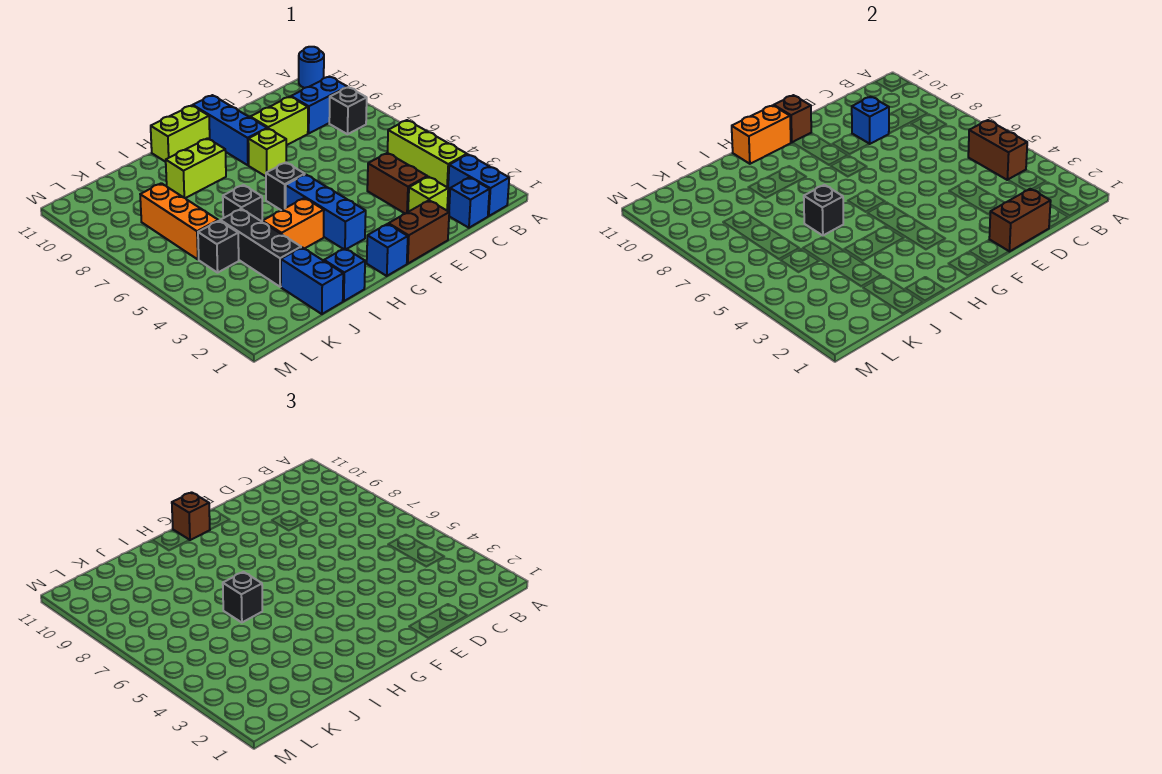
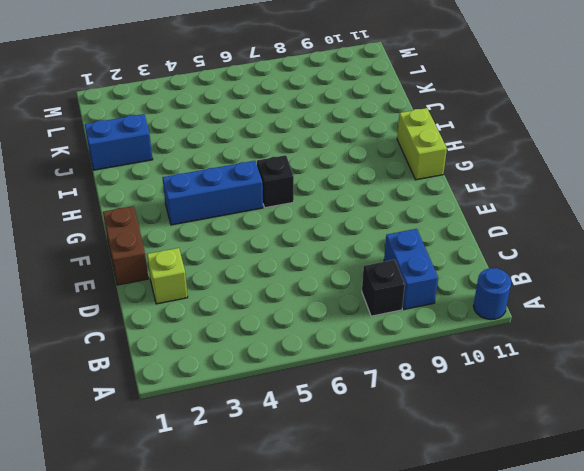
none -> blue brick B1:B2 level 1
none -> lime brick B3:B5 level 1
none -> blue brick C1 level 1
none -> brown brick D3:D4 level 1

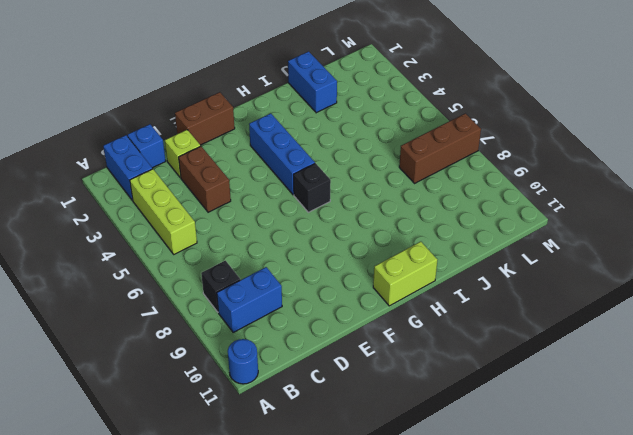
brown brick K7:M7 level 1 -> orange brick K6:K8 level 1
none -> lime brick D9:E9 level 1
none -> lime brick F8 level 1
none -> blue brick F9:F11 level 1
none -> blue brick G1 level 1

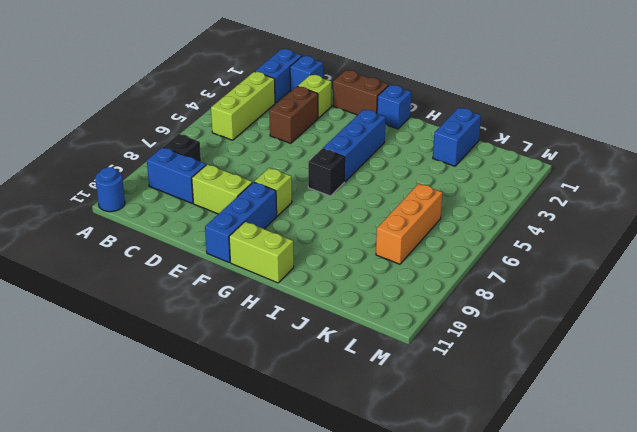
none -> orange brick H4:I4 level 1
none -> lime brick H9:I9 level 1
none -> blue brick I1 level 1
none -> black brick I6 level 1

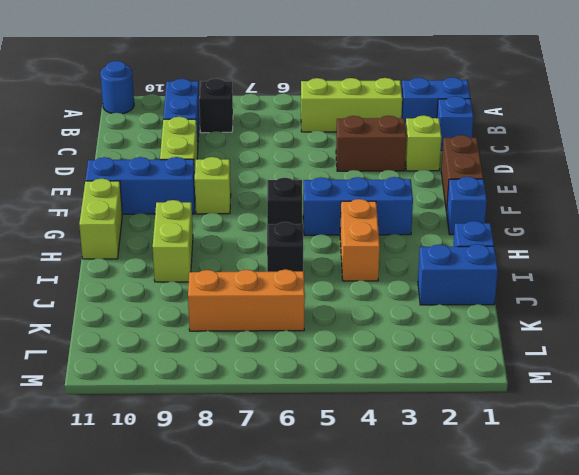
none -> black brick J3:J5 level 1
none -> black brick K5 level 1
none -> brown brick B4:B5 level 2
none -> brown brick D1:E1 level 2

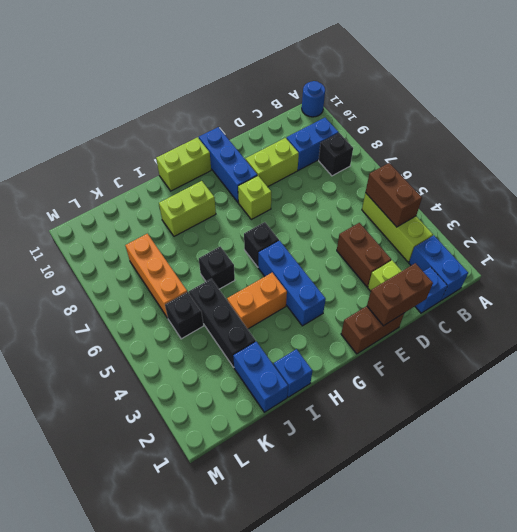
none -> blue brick G1 level 1
none -> blue brick D9 level 2
none -> brown brick F11 level 2
none -> orange brick G11:H11 level 2

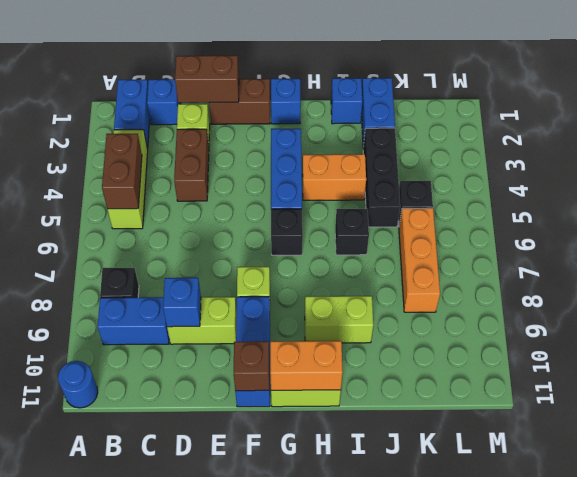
none -> black brick I6 level 2
none -> brown brick G11 level 3
none -> black brick I6 level 3

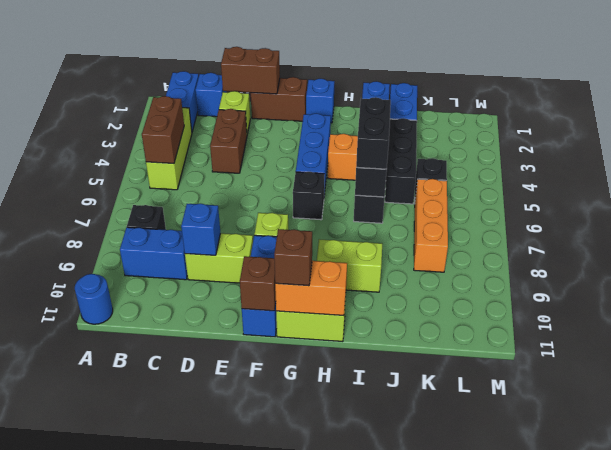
black brick I5:I6 level 3 -> black brick I6 level 3

